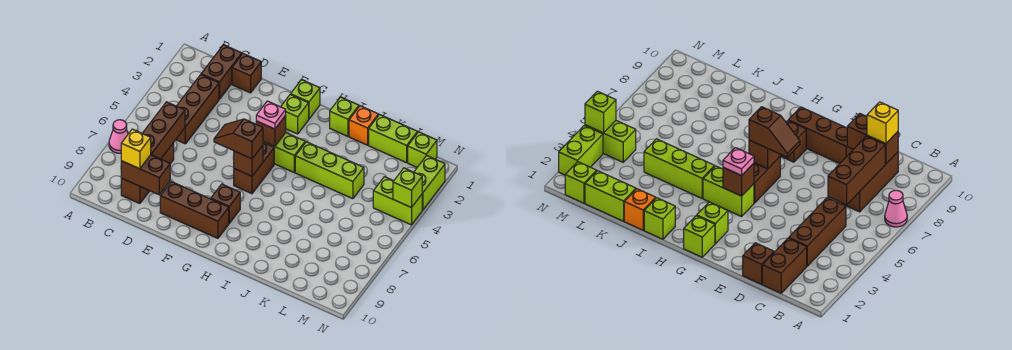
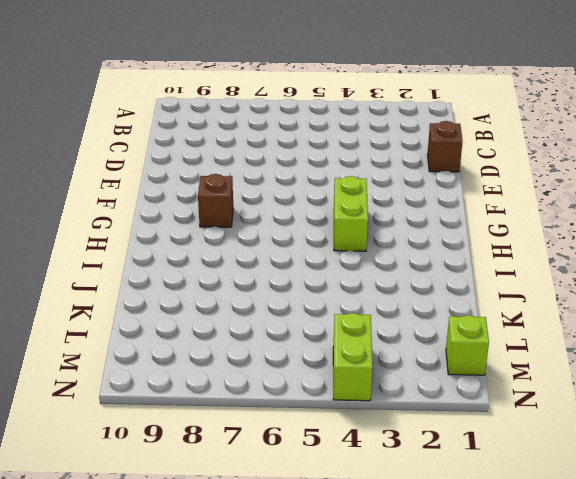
none -> pink cone A7 level 1
none -> brown brick C1:C2 level 1
none -> brown brick C3:C5 level 1

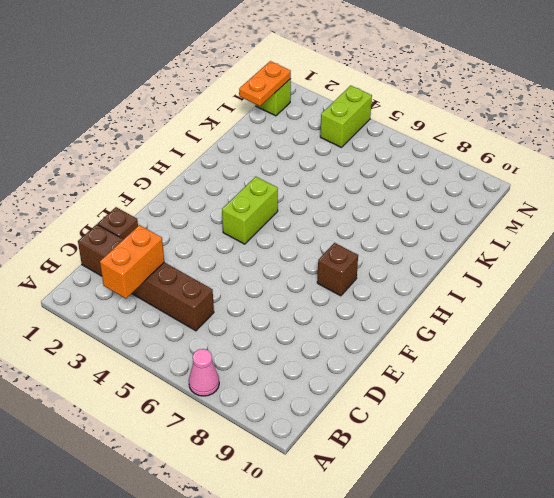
orange brick B3:C3 level 2 -> none
orange plate L1:M1 level 2 -> none
none -> brown brick C7:C9 level 1
none -> brown brick E9:G9 level 1
none -> lime brick G1 level 1

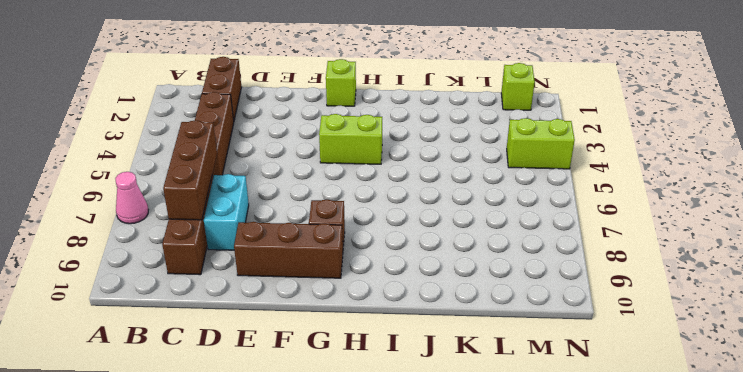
cyan brick D7:D8 level 1 -> none
none -> brown brick D1 level 1
none -> lime brick G2 level 1
none -> brown brick G5:G6 level 1

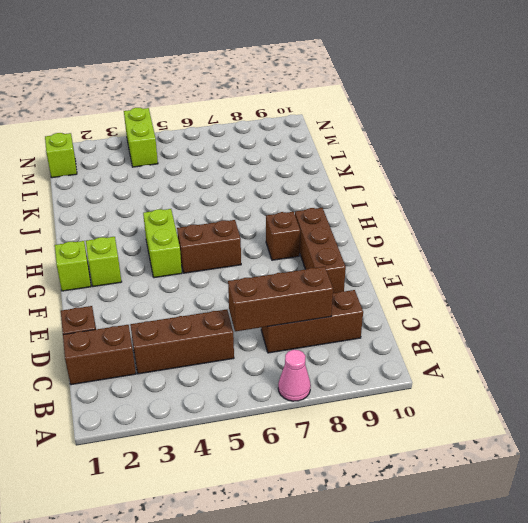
none -> lime brick I1 level 1
none -> lime brick I4:K4 level 1
none -> orange brick J1 level 1

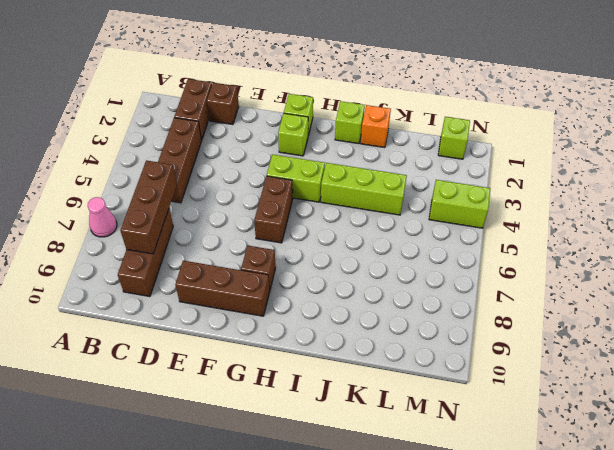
none -> lime brick K1:L1 level 1
none -> lime brick N2:N3 level 1
none -> brown brick C9:D9 level 2

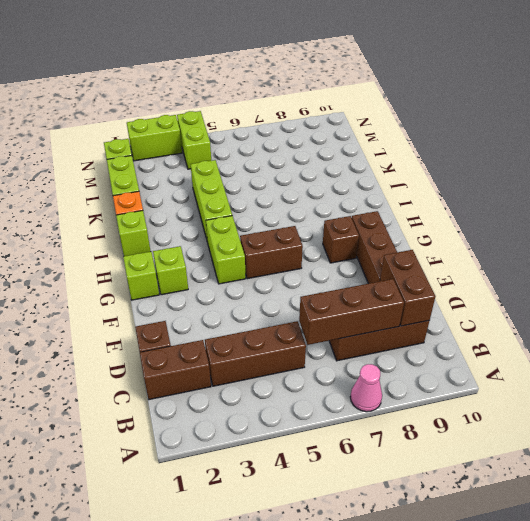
none -> brown brick G4 level 2
none -> brown brick G6 level 2
none -> lime brick N4 level 2

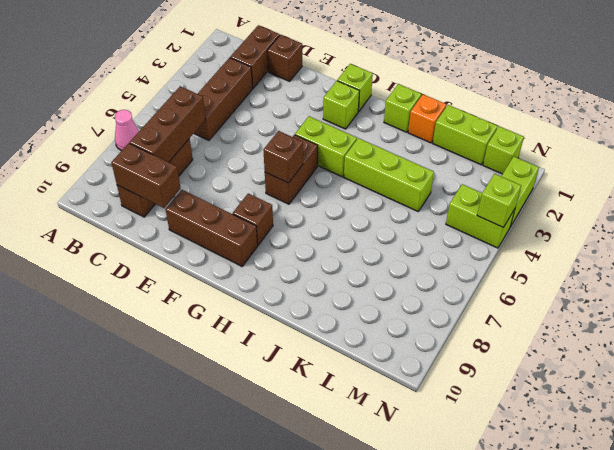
none -> brown brick G4 level 2
none -> yellow brick C9 level 3
none -> brown slope F6:G6 level 3 top G

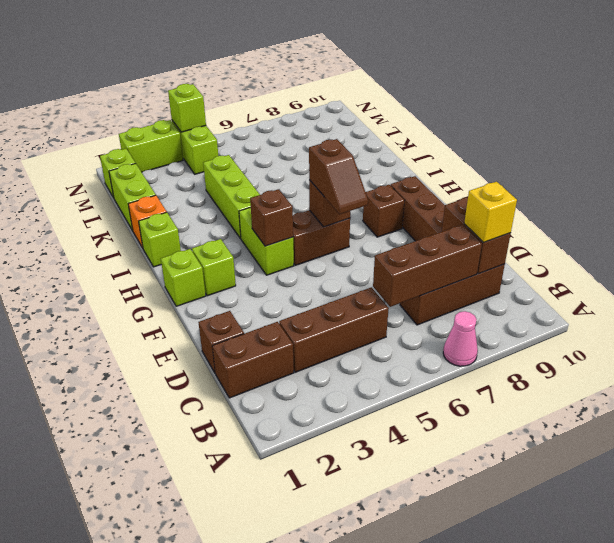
none -> pink plate G4 level 3

